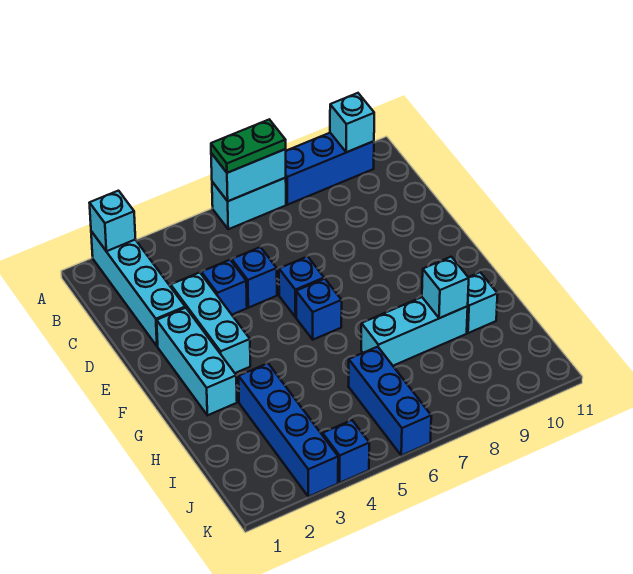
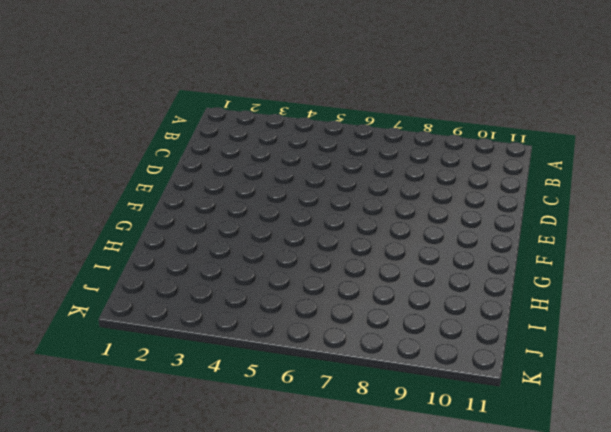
none -> cyan brick A2:D2 level 1
none -> cyan brick A6:A7 level 1
none -> blue brick A8:A10 level 1

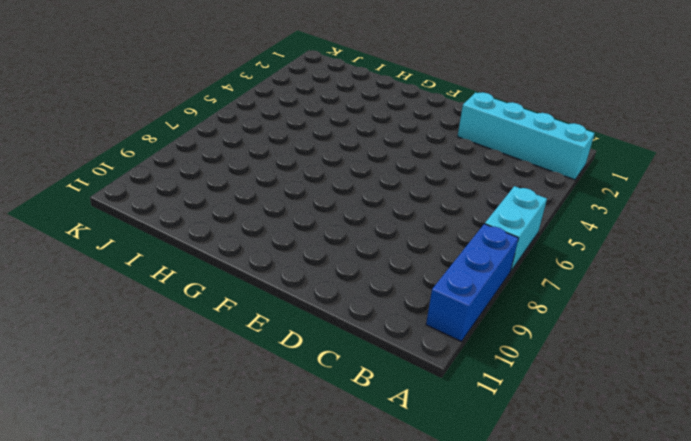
none -> cyan brick D3:F3 level 1
none -> blue brick D4 level 1
none -> blue brick D5 level 1

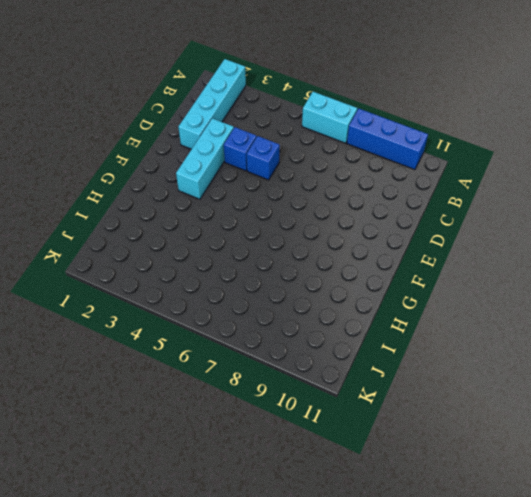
none -> cyan brick E2:G2 level 1
none -> blue brick E6 level 1
none -> blue brick F6 level 1

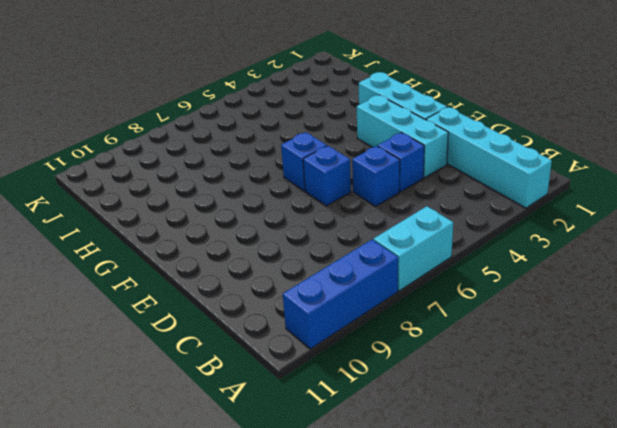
none -> blue brick H3:K3 level 1
none -> cyan brick H7:H9 level 1
none -> cyan brick H10 level 1

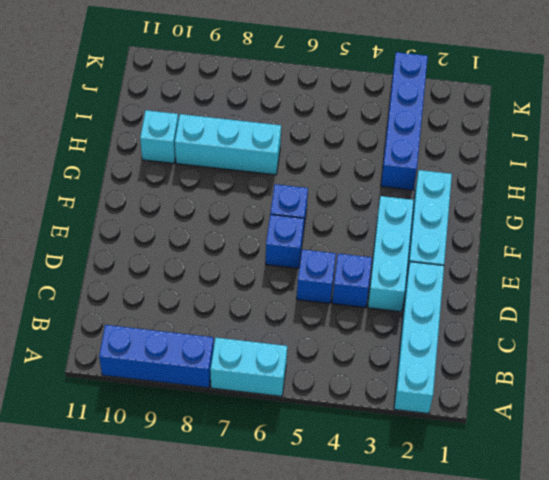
none -> blue brick I6:K6 level 1
none -> blue brick K4 level 1
none -> cyan brick A2 level 2

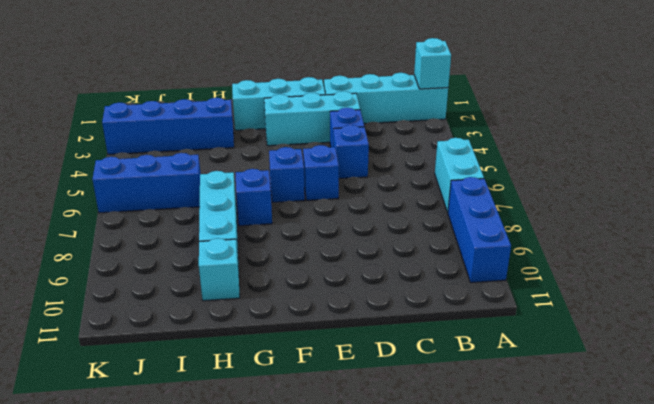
blue brick G7 level 1 -> blue brick K4 level 1
none -> cyan brick A6:A7 level 2
none -> cyan brick A10 level 2
none -> cyan brick H9 level 2

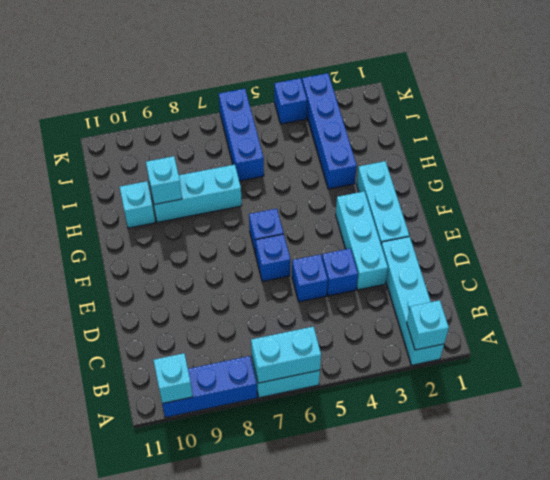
none -> green plate A6:A7 level 3

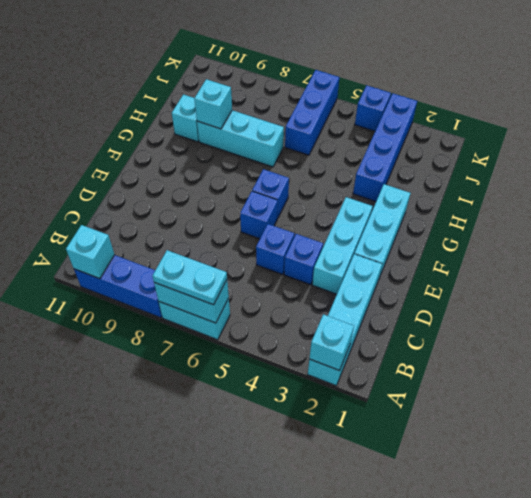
cyan plate A6:A7 level 3 -> green plate A6:A7 level 3

